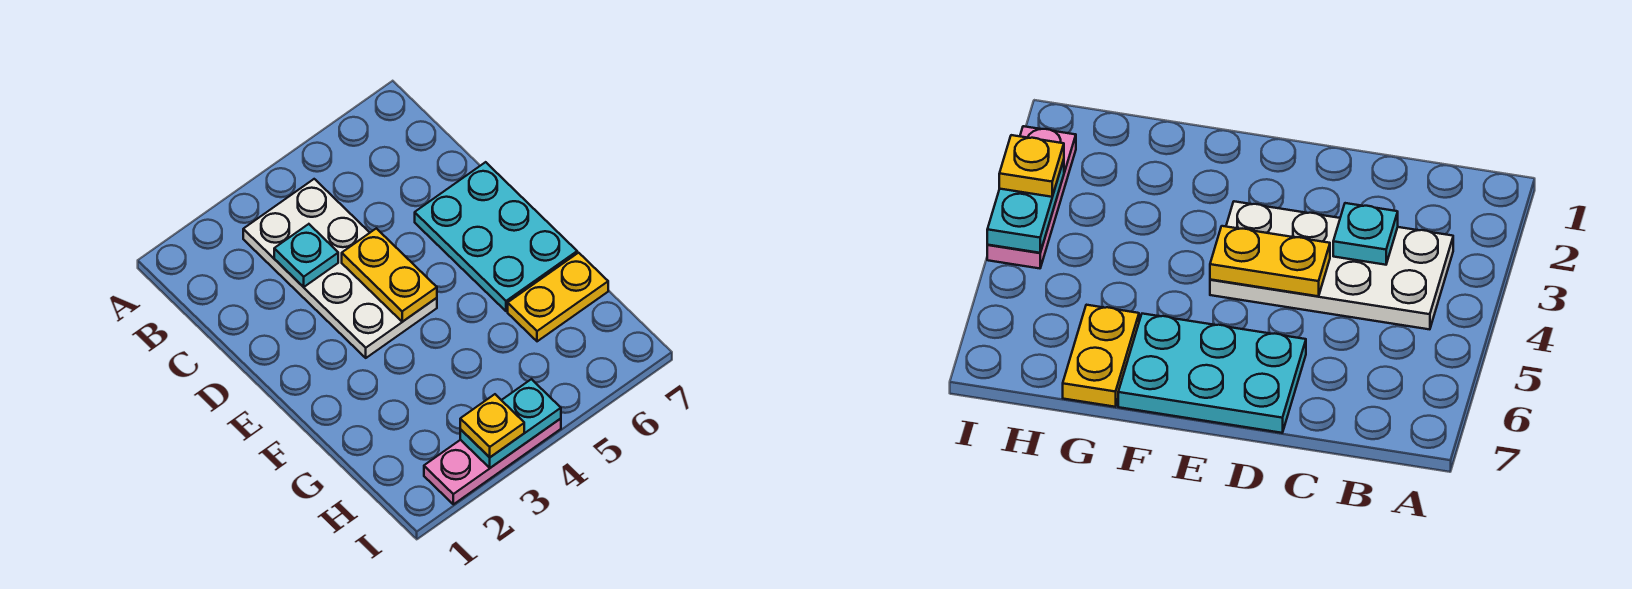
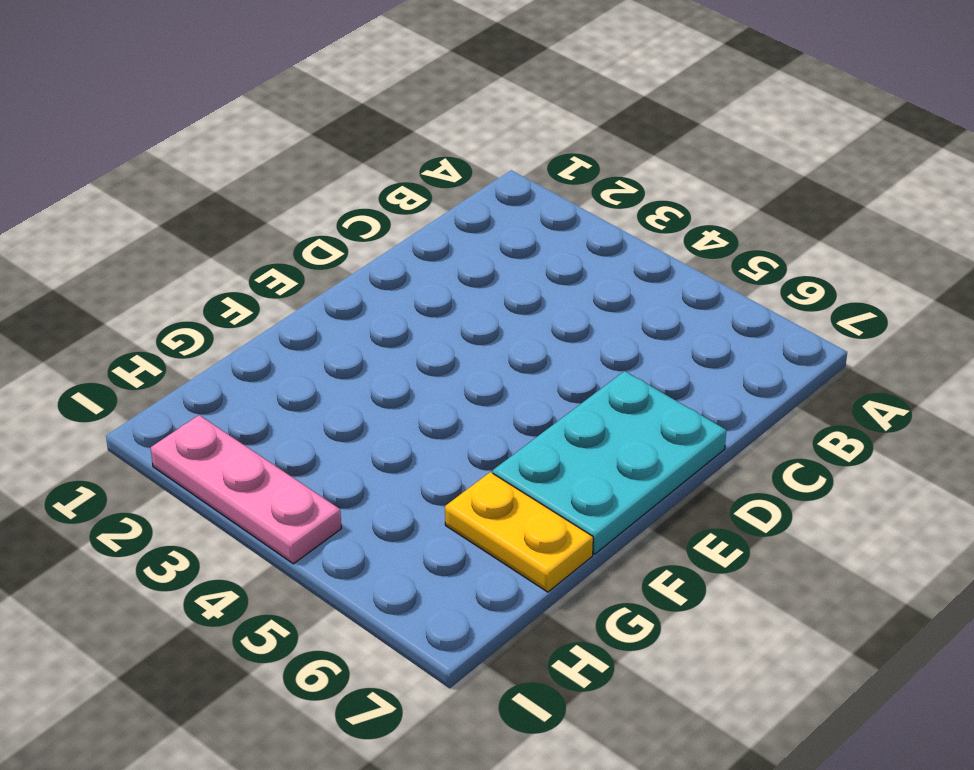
none -> white plate B3:E4 level 1
none -> cyan plate C3 level 2

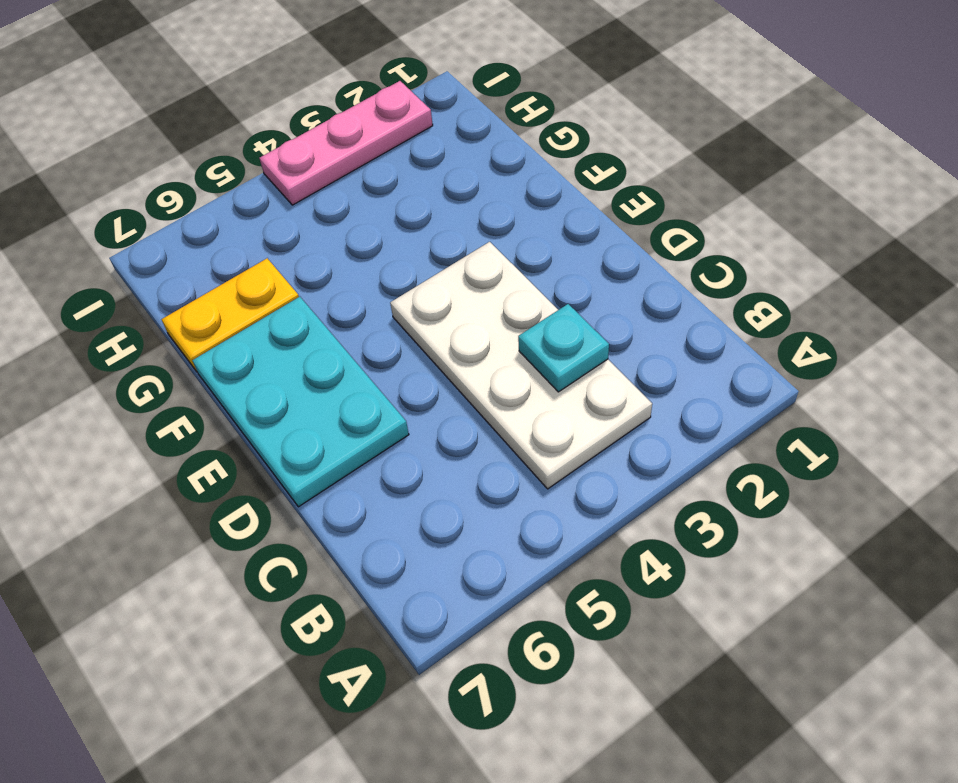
none -> yellow plate D4:E4 level 2
none -> cyan plate I3:I4 level 2

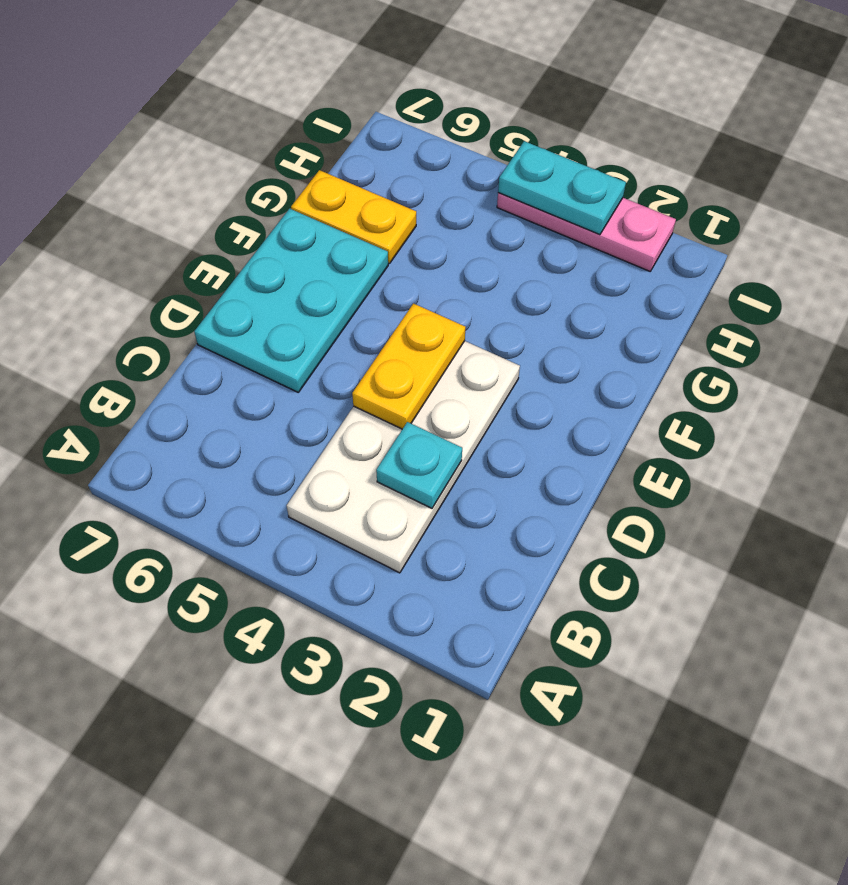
none -> yellow plate I3 level 3

